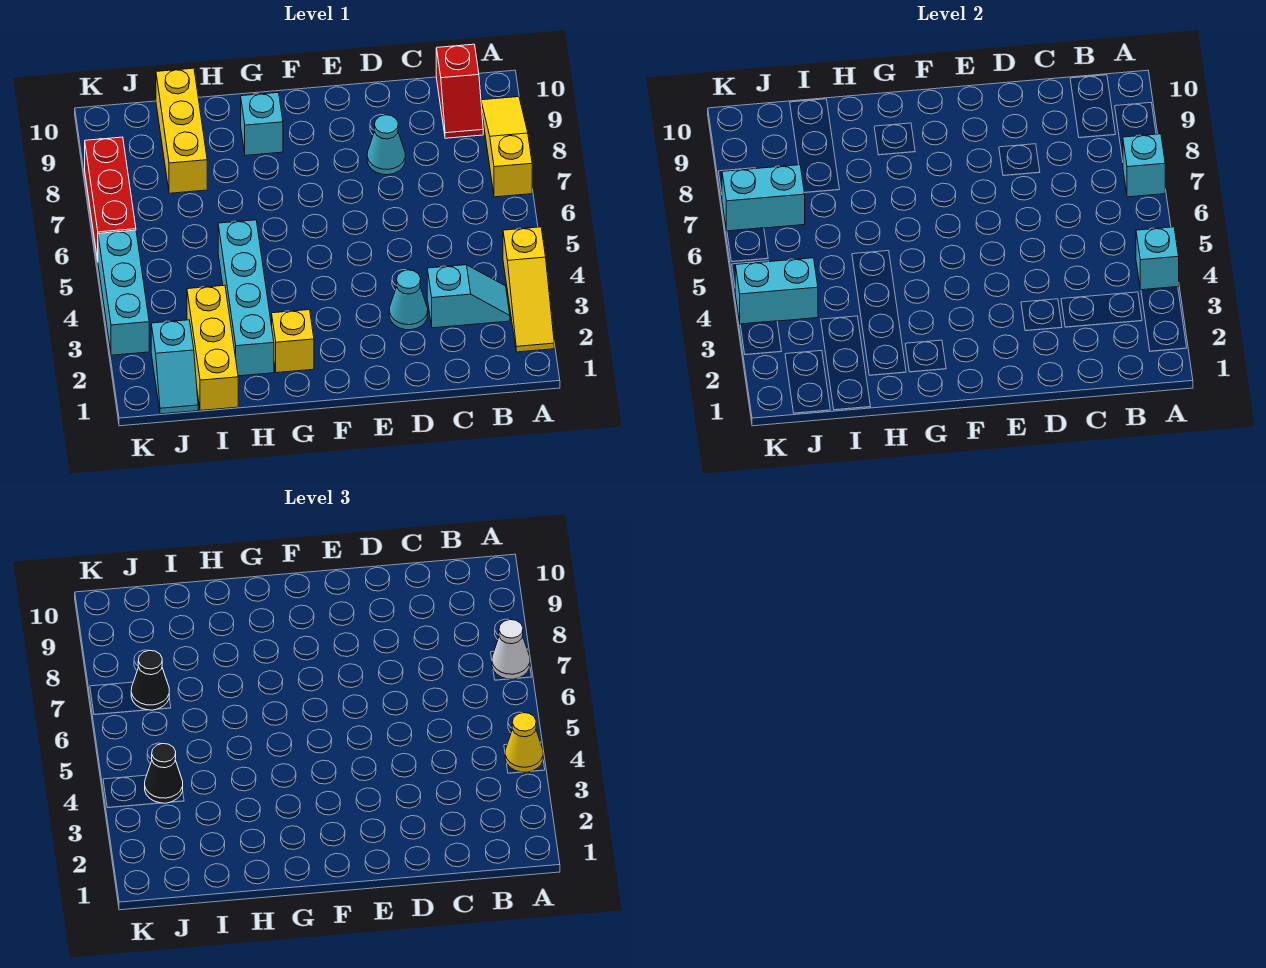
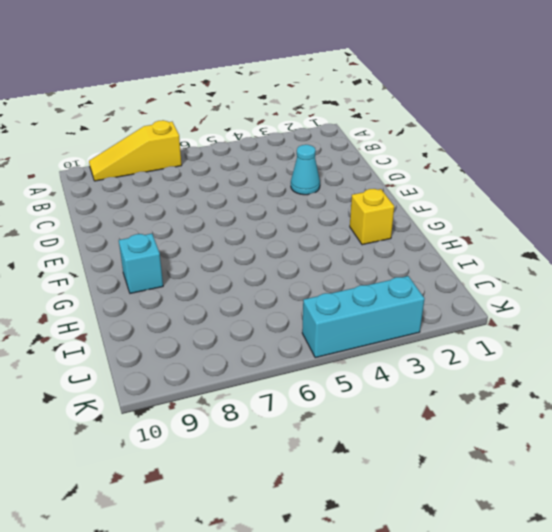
none -> yellow slope A2:A4 level 1 top 4
none -> cyan slope B3:C3 level 1 top C
none -> red slope B9:B10 level 1 top 10

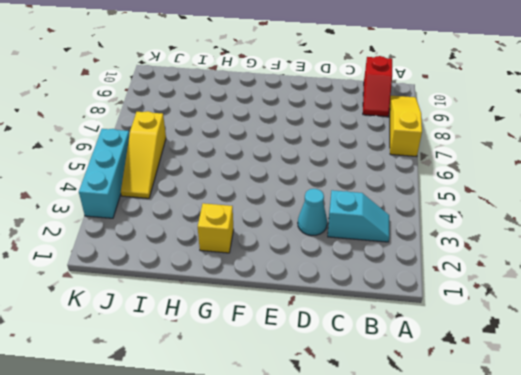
yellow slope J4:J6 level 1 top 6 -> yellow slope A2:A4 level 1 top 4
none -> cyan cone D8 level 1
none -> cyan brick G9 level 1
none -> cyan brick H2:H5 level 1

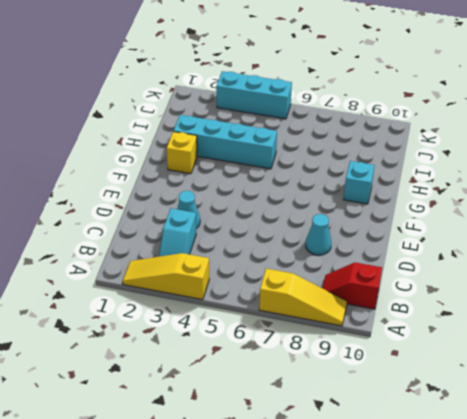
none -> yellow brick I1:I3 level 1
none -> yellow brick I8:I10 level 1
none -> cyan slope J1:J2 level 1 top 2

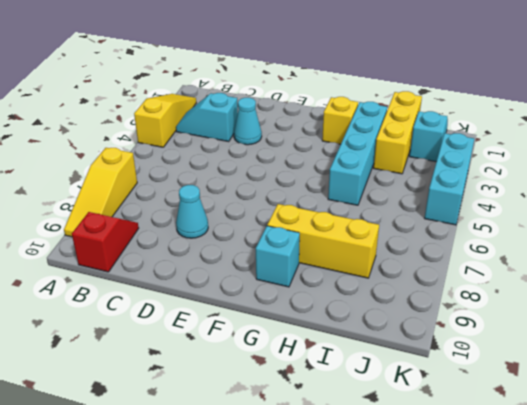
yellow brick G8:I8 level 1 -> yellow brick I8:I10 level 1
none -> red brick K6:K8 level 1
none -> cyan brick A4 level 2
none -> cyan brick A7 level 2

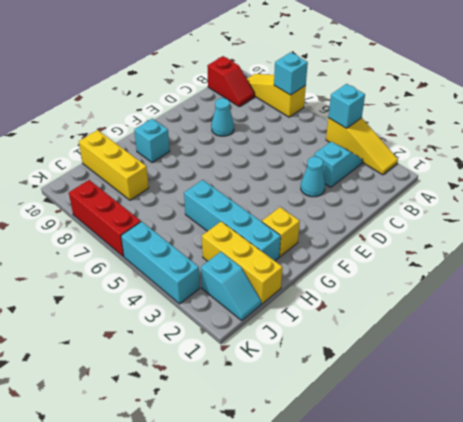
none -> cyan brick J4:K4 level 2
none -> cyan brick J7:K7 level 2
none -> yellow cone A4 level 3

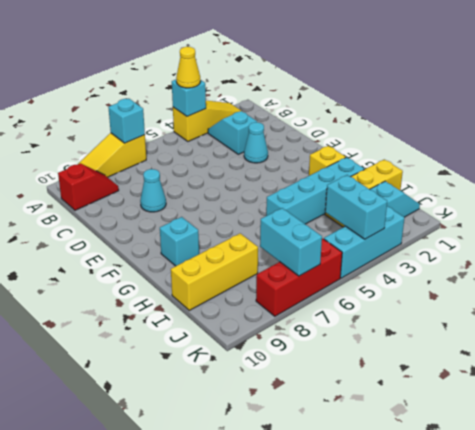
none -> white cone A7 level 3
none -> black cone J4 level 3
none -> black cone J7 level 3

